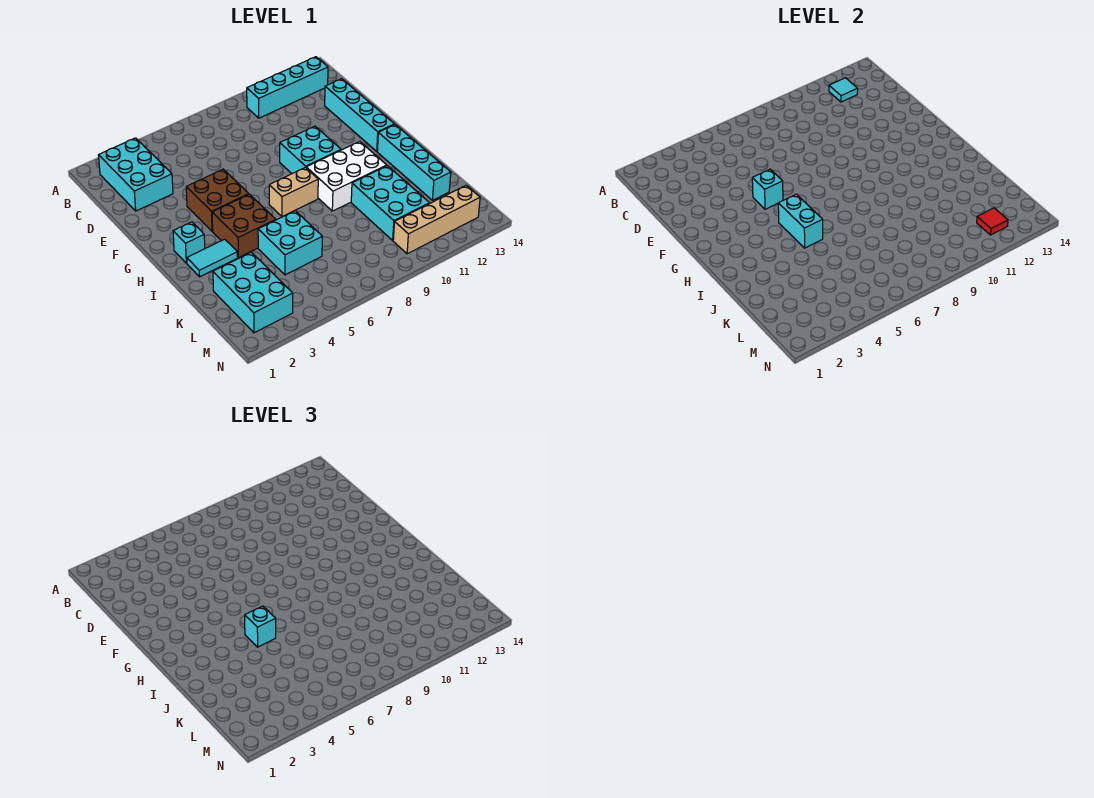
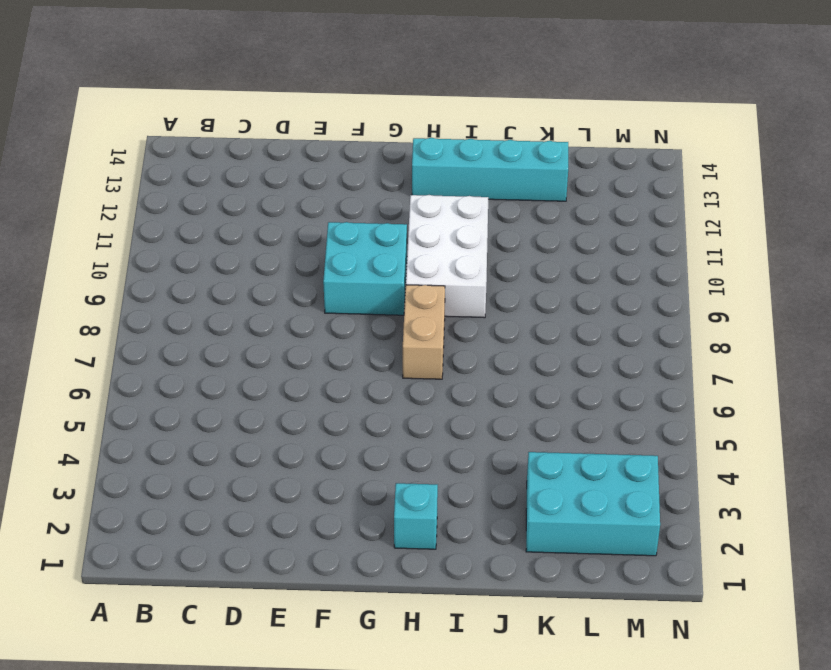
none -> cyan brick B2:D3 level 1
none -> cyan brick B10:B13 level 1
none -> cyan brick D13:G13 level 1

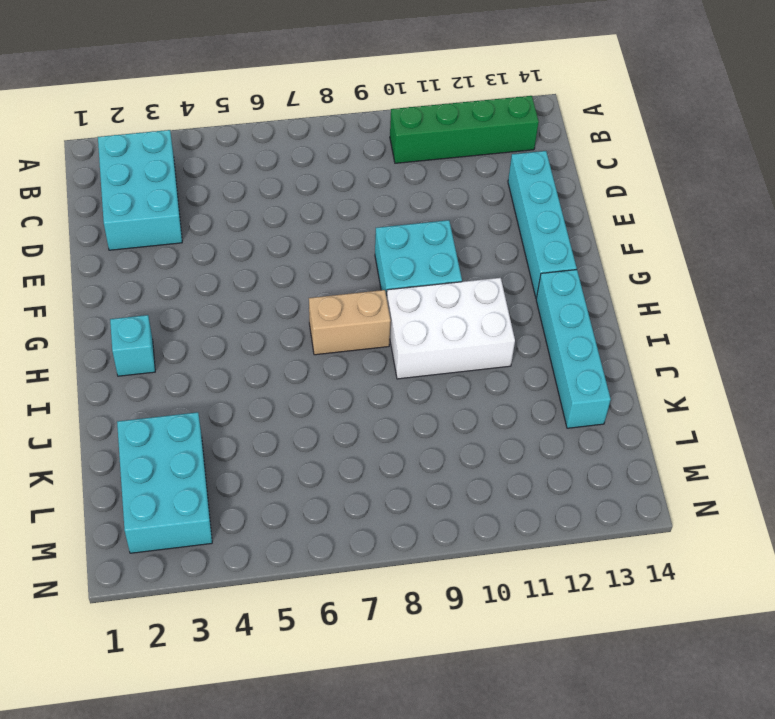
green brick B10:B13 level 1 -> cyan brick B10:B13 level 1
none -> brown brick F4:G5 level 1
none -> brown brick H4:I5 level 1
none -> cyan tile I2:I3 level 1

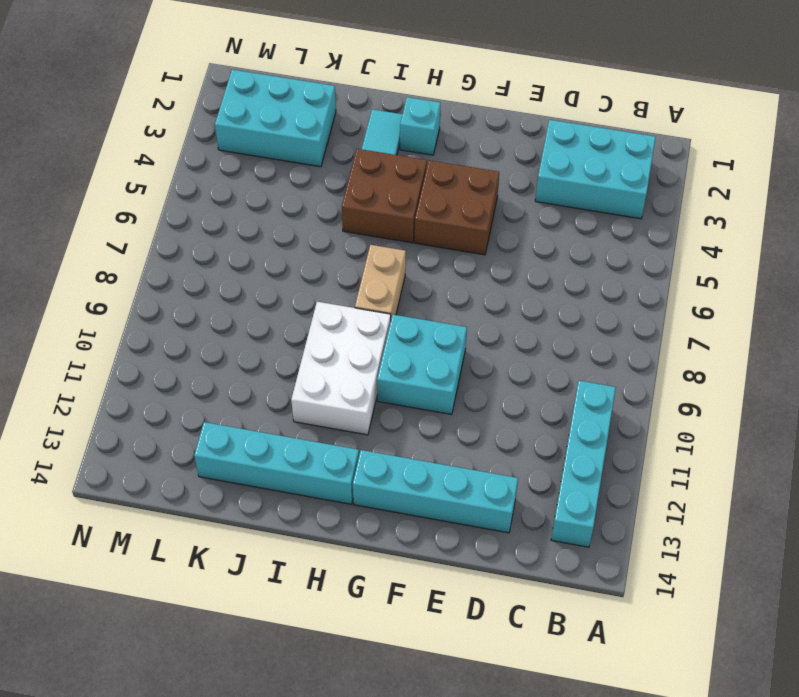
none -> cyan brick J5:K6 level 1
none -> cyan brick J10:L11 level 1
none -> tan brick M10:M13 level 1

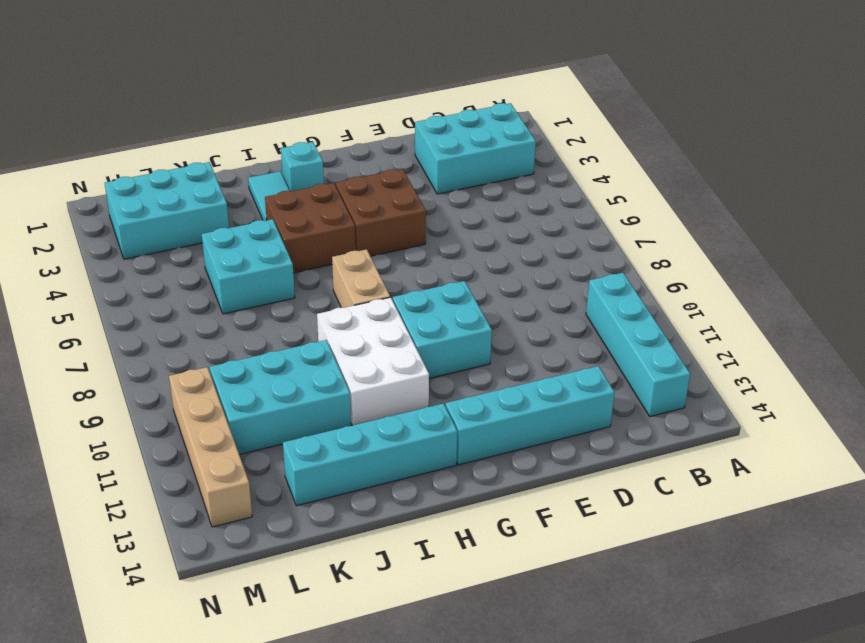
none -> cyan tile B12 level 2
none -> cyan brick F5 level 2
none -> cyan brick H5:I5 level 2

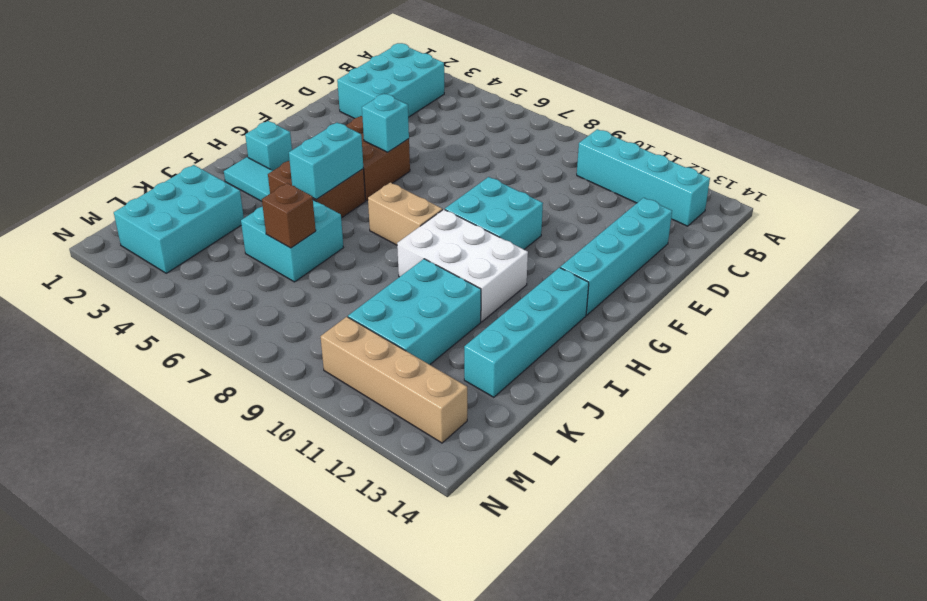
brown brick K6 level 2 -> none
none -> cyan tile B12 level 2
none -> red tile M12 level 2
none -> cyan brick I5 level 3

